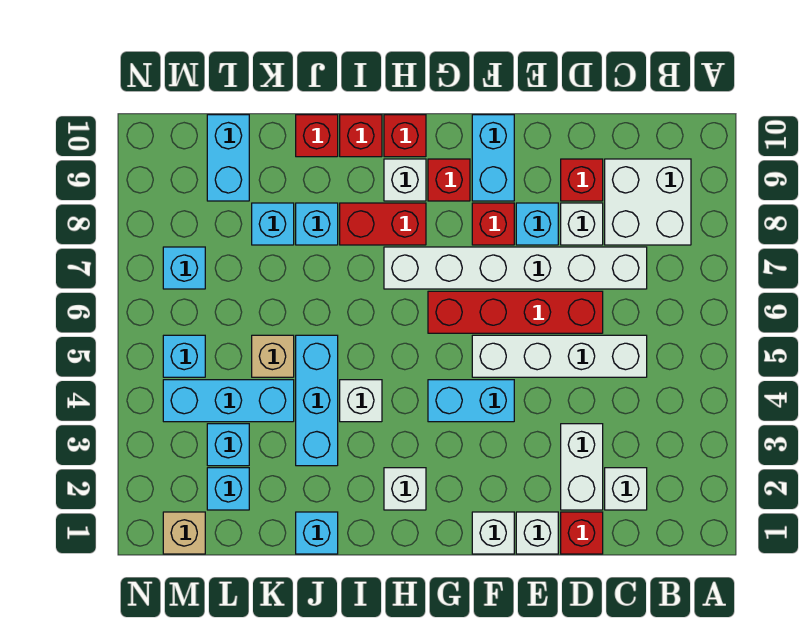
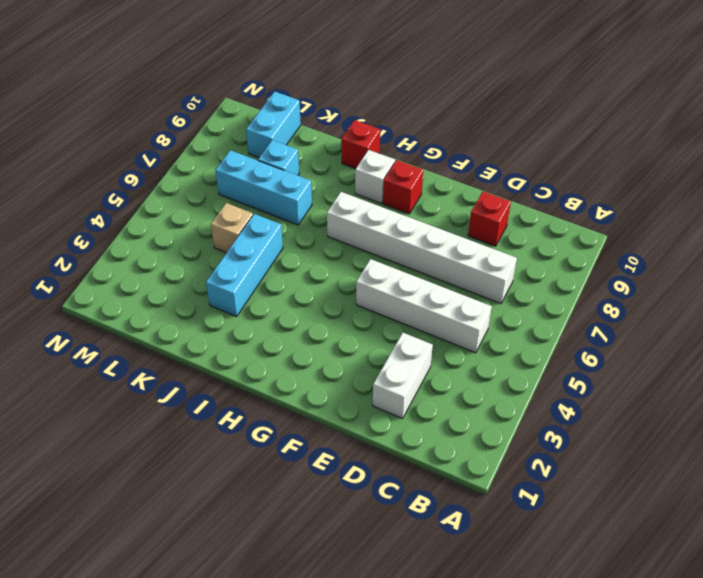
cyan brick J7:L7 level 1 -> cyan brick K4:M4 level 1
none -> white brick B8:C9 level 1
none -> white brick C2 level 1
none -> red brick D1 level 1
none -> red brick D6:G6 level 1

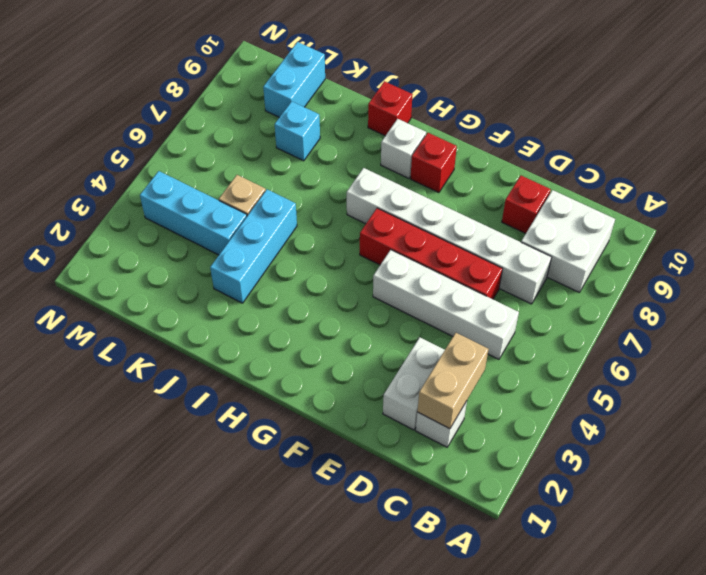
tan brick C2:C3 level 2 -> none
none -> red brick D1 level 1
none -> white brick D8 level 1
none -> white brick E1 level 1
none -> cyan brick E8 level 1

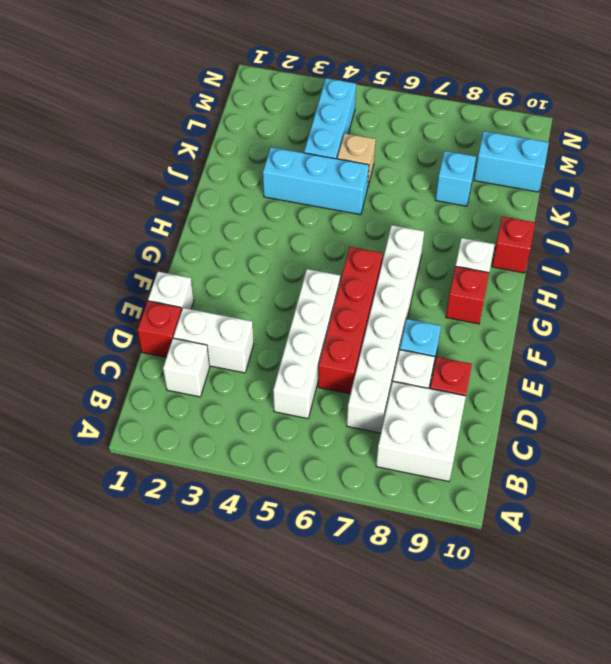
none -> white brick F1 level 1
none -> cyan brick F4:G4 level 1
none -> red brick F8 level 1
none -> cyan brick F9:F10 level 1

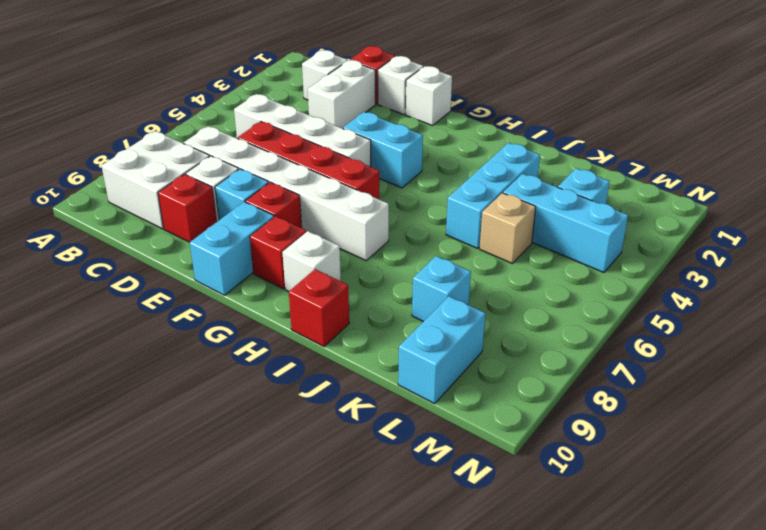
none -> white brick H2 level 1
none -> red brick H8:I8 level 1
none -> red brick H10 level 1
none -> white brick I4 level 1

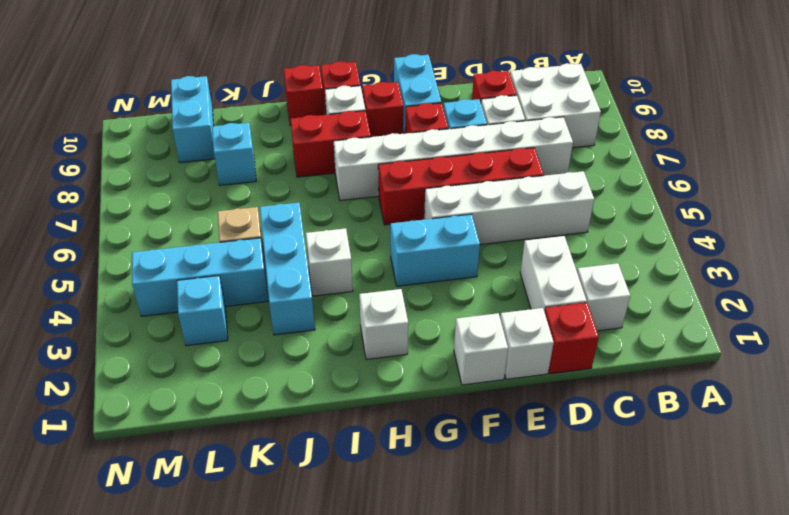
none -> cyan brick J1 level 1
none -> cyan brick J8 level 1
none -> red brick J10 level 1
none -> cyan brick L2 level 1

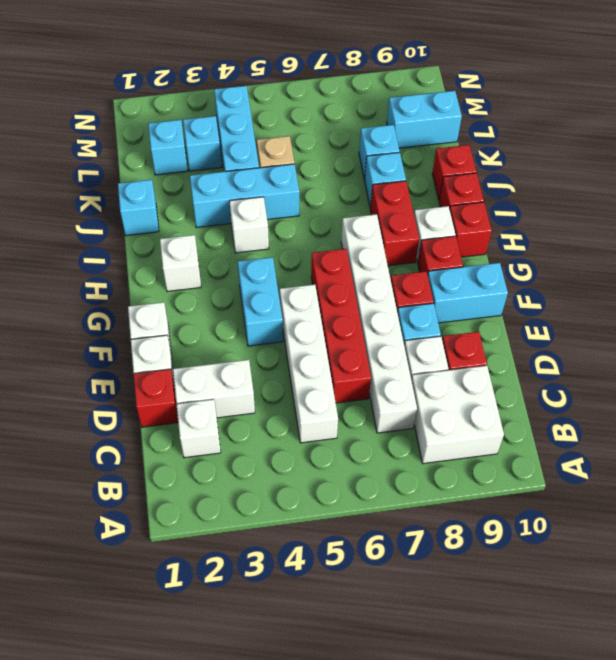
none -> tan brick M1 level 1
none -> cyan brick M5 level 1
none -> cyan brick M7 level 1

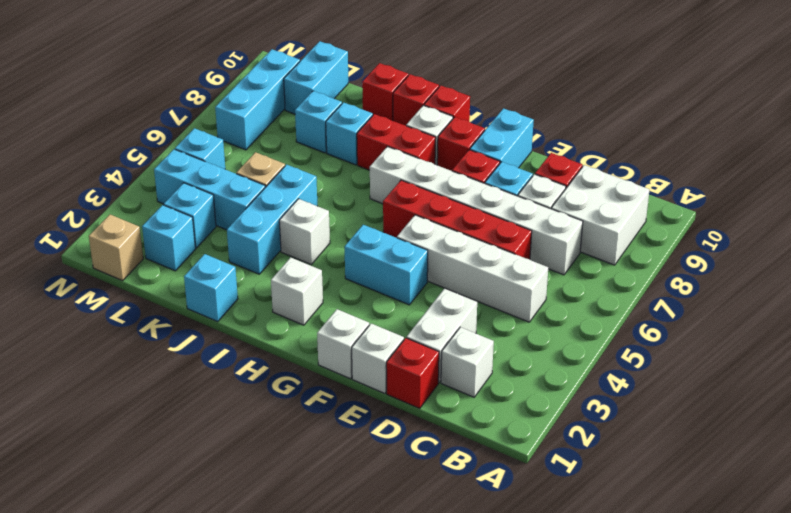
cyan brick M7:M9 level 1 -> cyan brick M7 level 1

